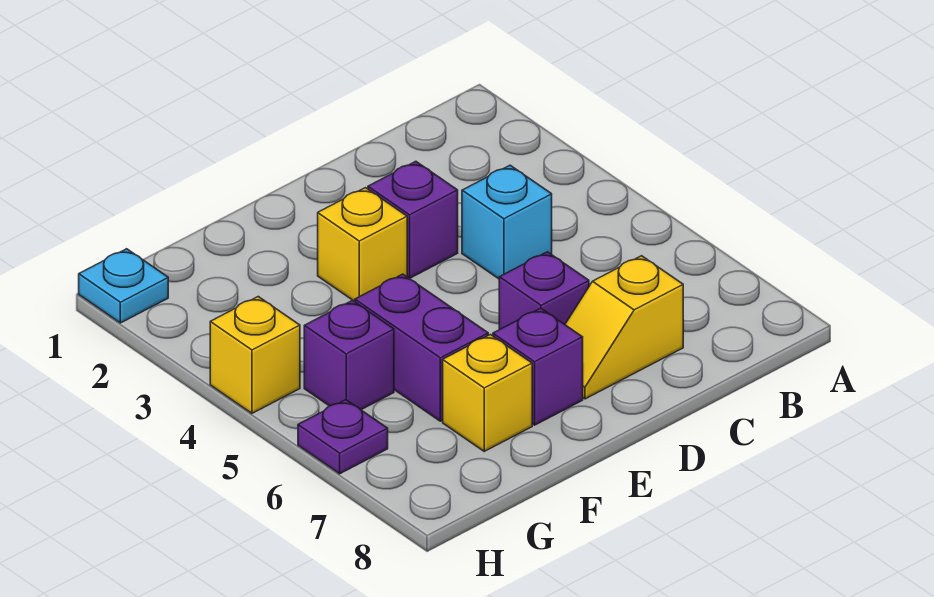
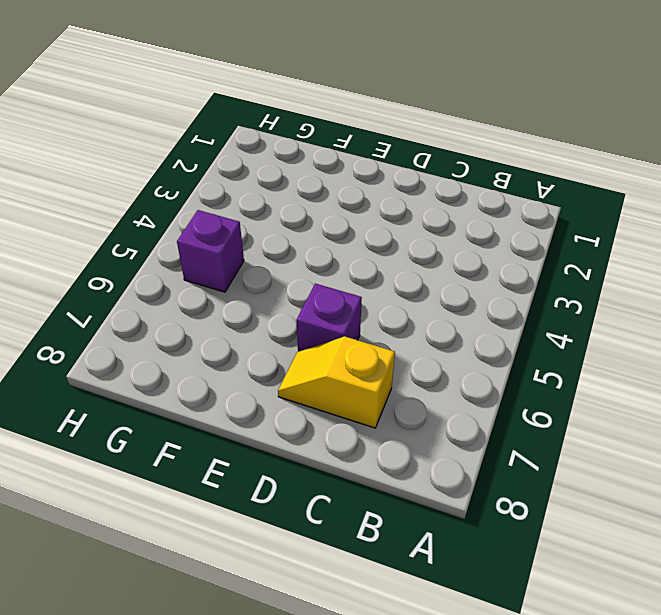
none -> cyan brick C4 level 1
none -> purple brick D3 level 1
none -> yellow brick E3 level 1

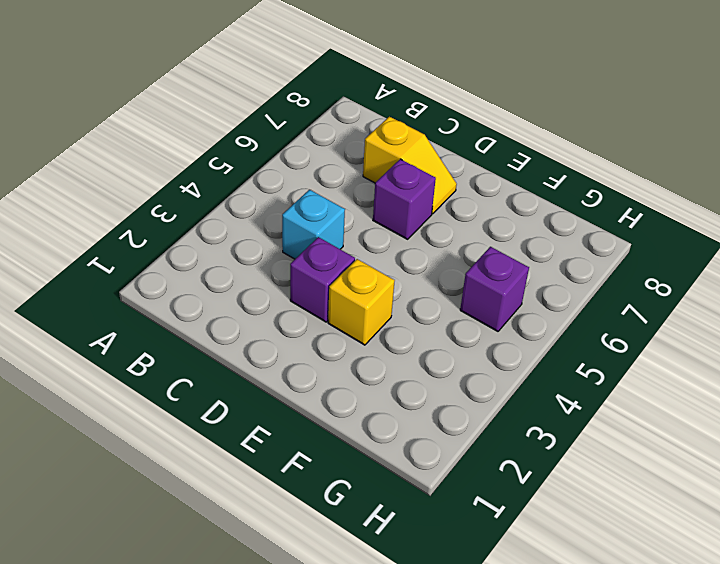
none -> purple brick E7 level 1
none -> purple brick F5:F6 level 1
none -> yellow brick F7 level 1

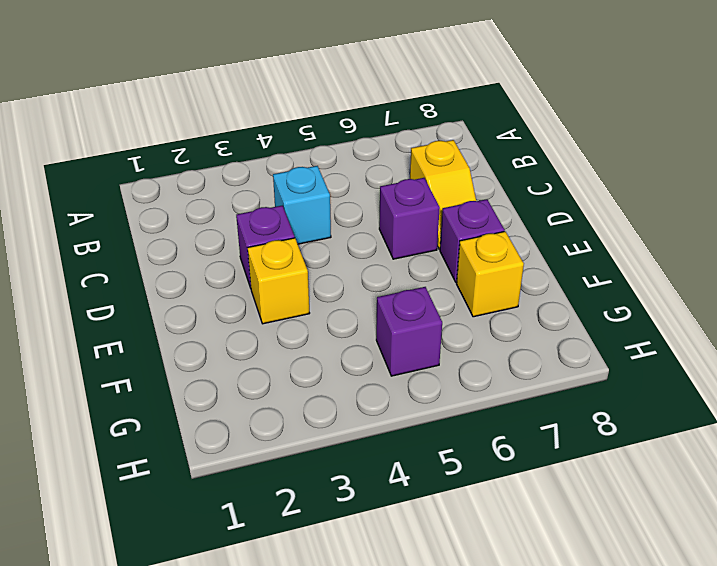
none -> purple brick F5:F6 level 1
none -> cyan plate H1 level 1
none -> yellow brick H4 level 1

